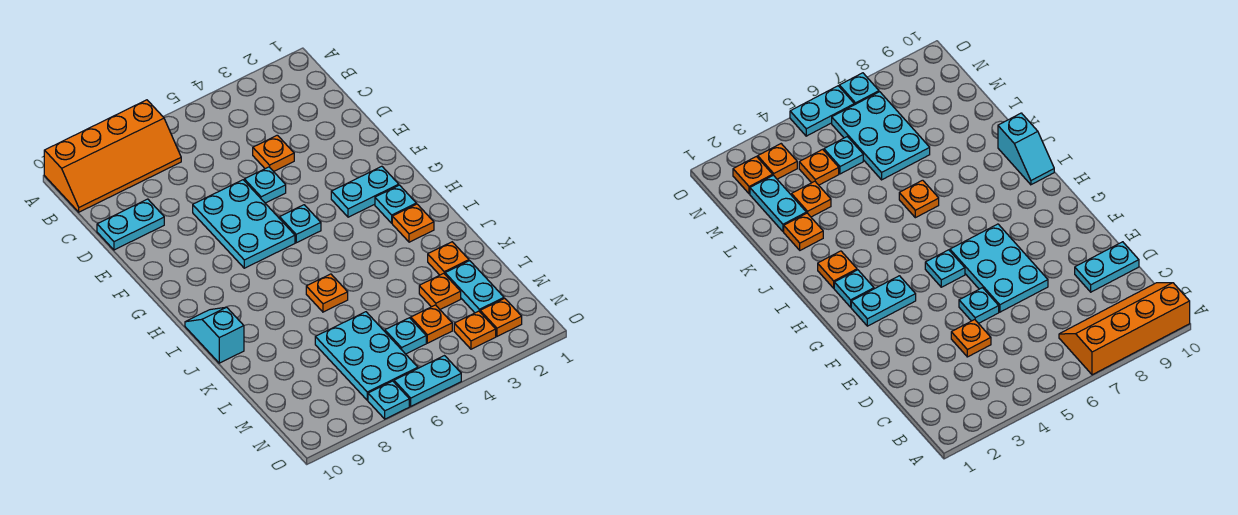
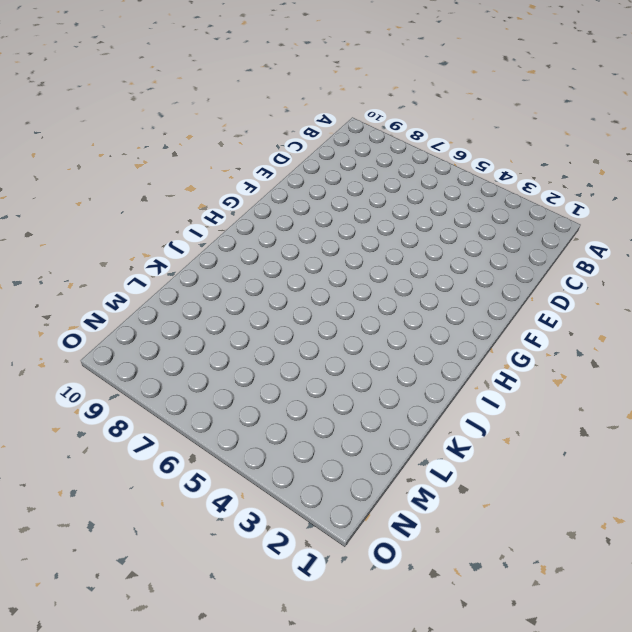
none -> orange slope A7:B10 level 1 top A
none -> orange plate D4 level 1
none -> cyan plate D9:D10 level 1

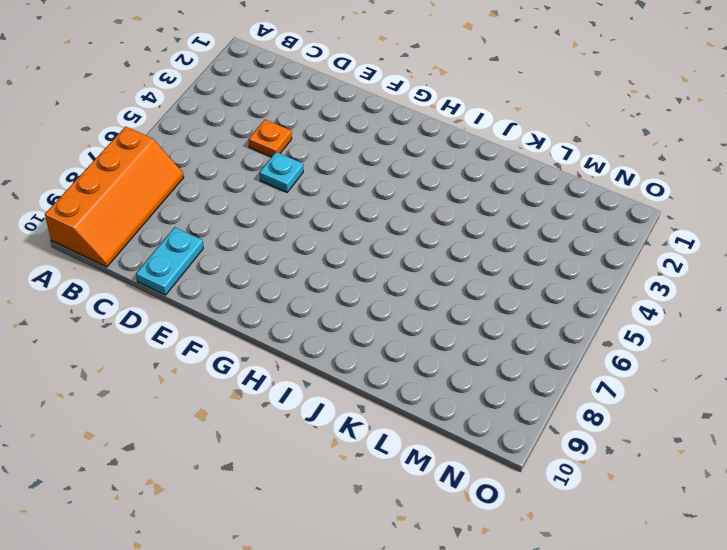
none -> cyan plate E6:G7 level 1
none -> cyan plate G2:G3 level 1
none -> cyan plate G5 level 1

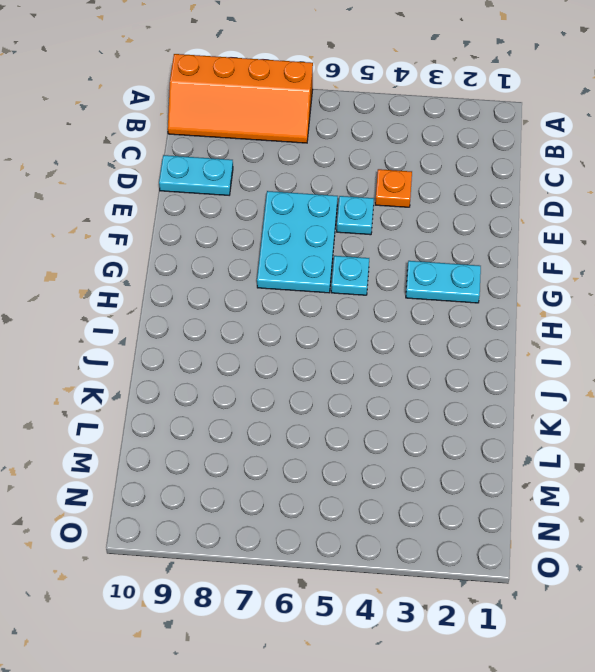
none -> cyan plate H2 level 1
none -> orange plate I2 level 1
none -> cyan slope I10:J10 level 1 top J

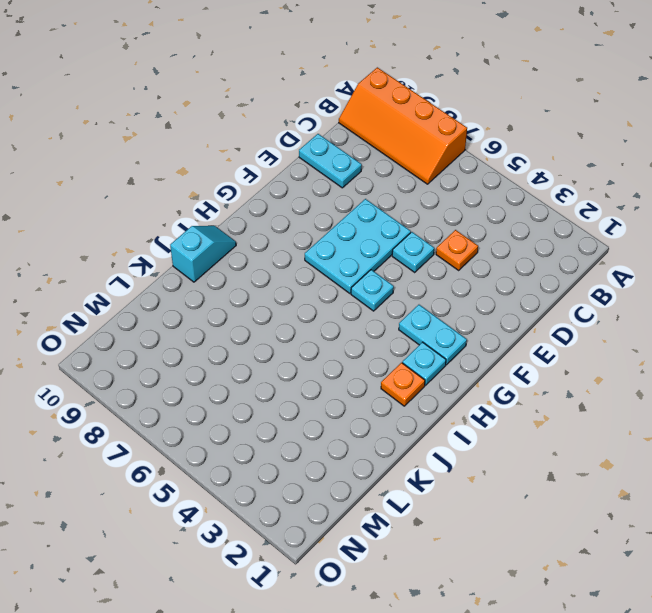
none -> orange plate J6 level 1
none -> orange plate K2 level 1
none -> cyan plate L2:M2 level 1

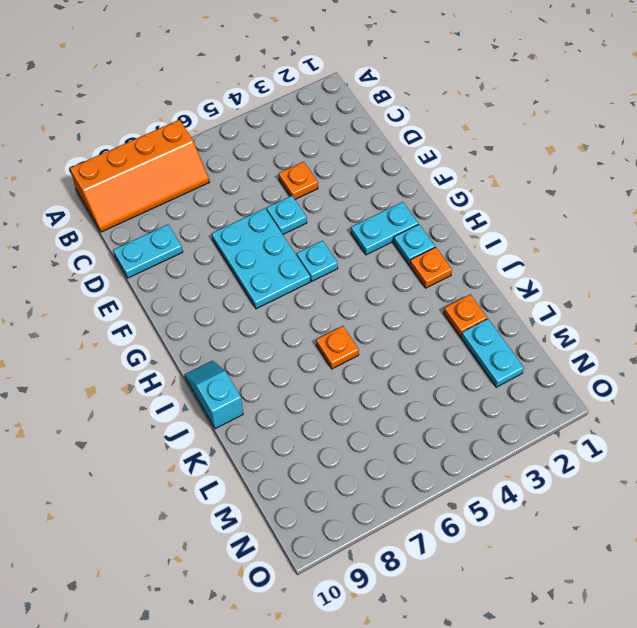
none -> orange plate L3 level 1
none -> cyan plate L6:N7 level 1
none -> orange plate M4 level 1

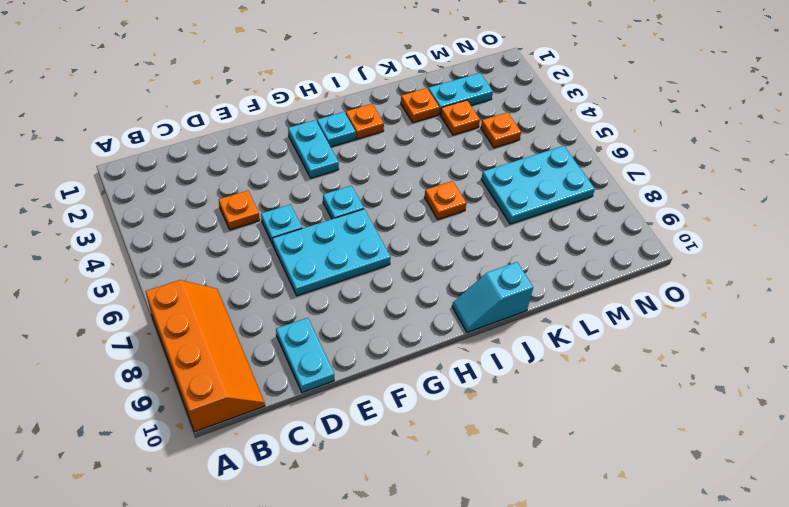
none -> cyan plate M5 level 1
none -> orange plate N2 level 1
none -> orange plate N3 level 1

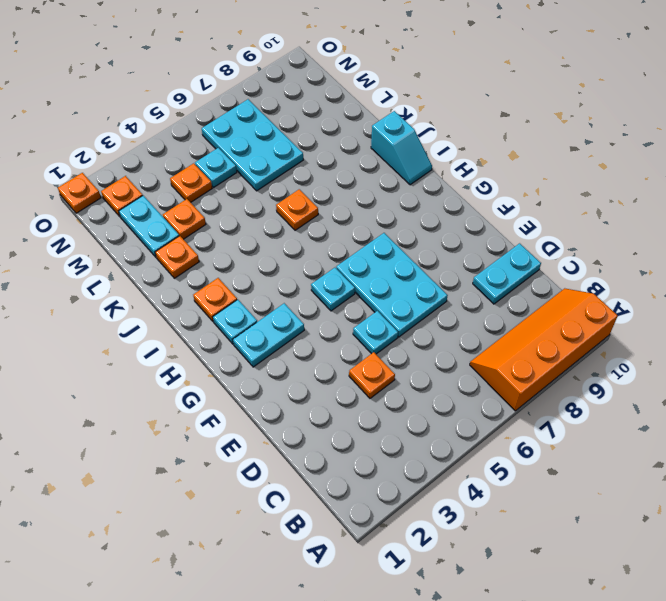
orange plate O1 level 1 -> orange plate N3 level 1
none -> cyan plate O5:O6 level 1
none -> cyan plate O7 level 1

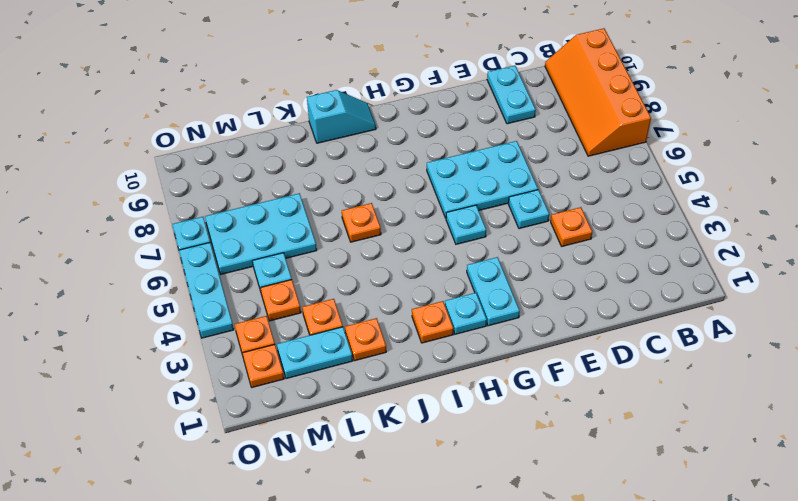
cyan plate O4:O6 level 1 -> cyan plate O5:O6 level 1

